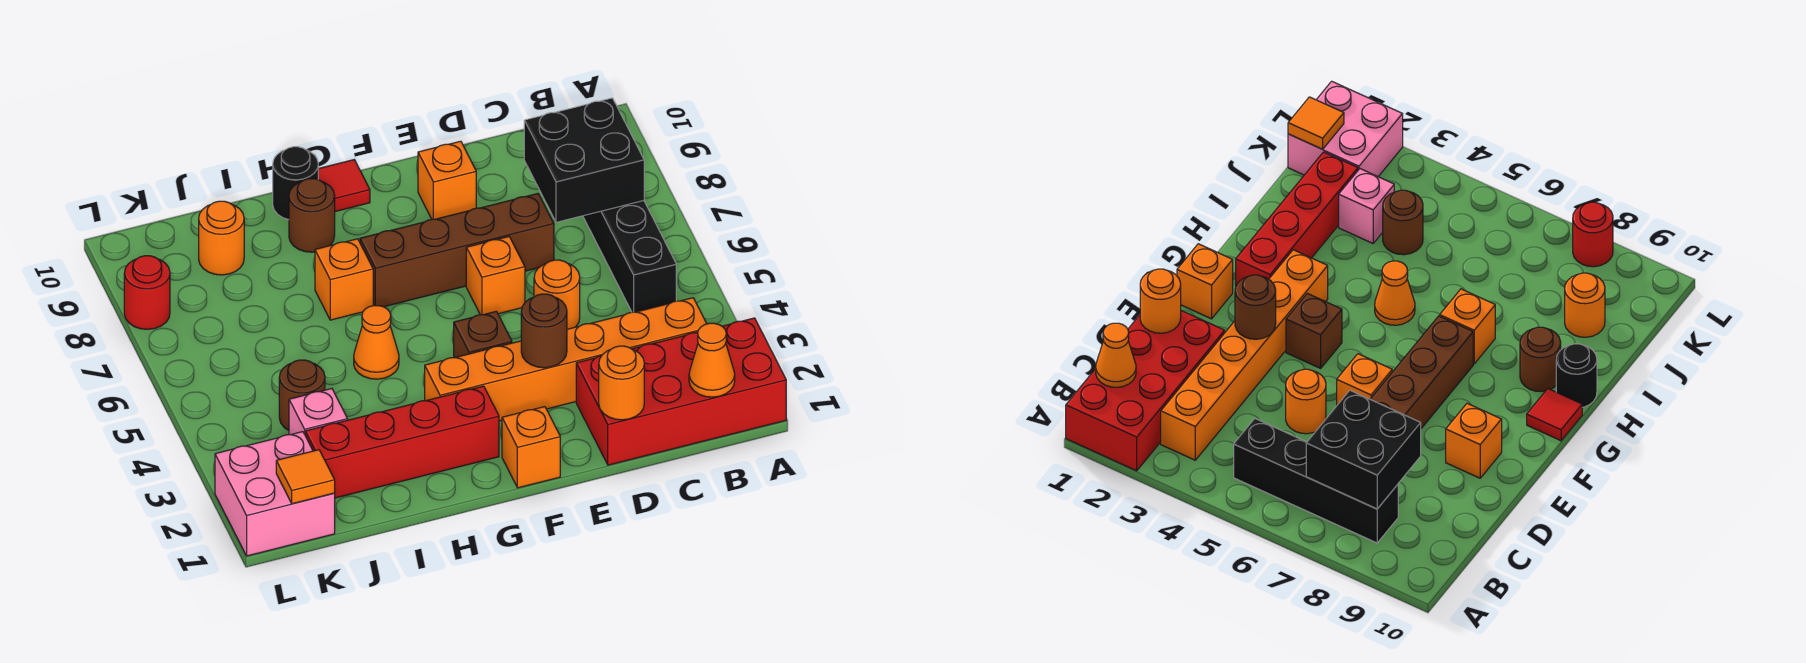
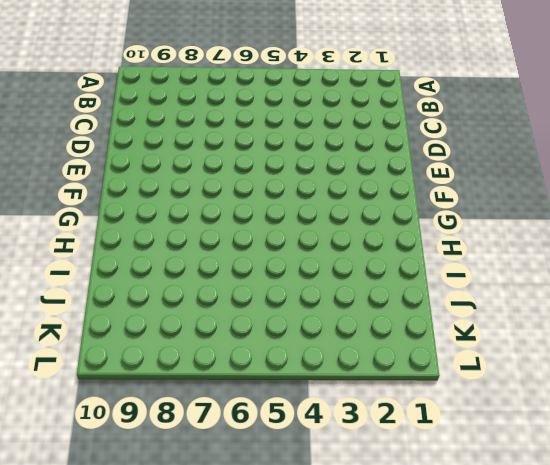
none -> red brick A1:D2 level 1
none -> orange brick B3:G3 level 1
none -> black brick B5:B8 level 1

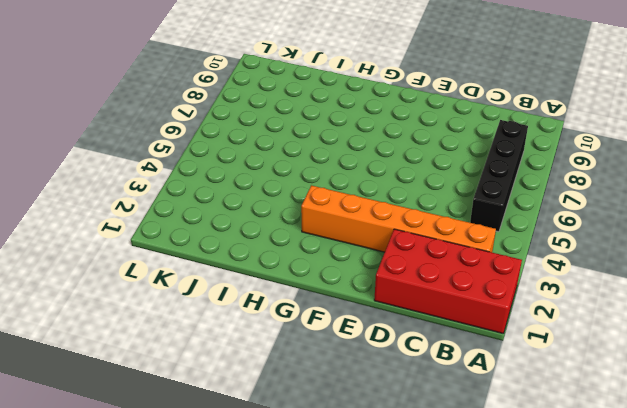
none -> orange round brick D5 level 1
none -> brown brick D7:G7 level 1
none -> orange brick E6 level 1

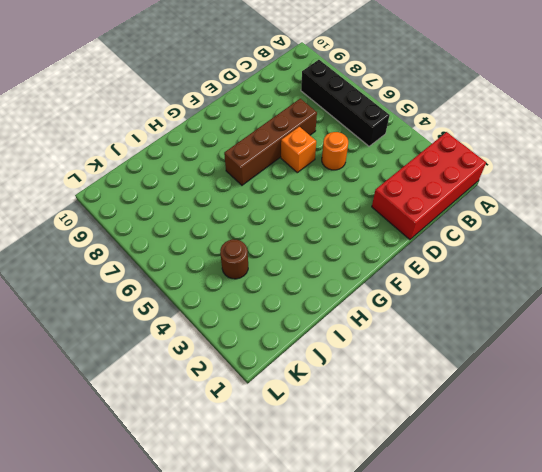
none -> orange brick B3:G3 level 1
none -> orange brick E9 level 1
none -> orange brick F1 level 1

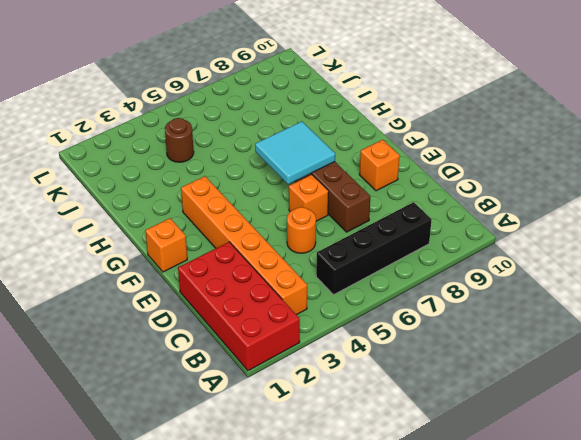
cyan tile F6:G7 level 2 -> none
none -> brown brick F4 level 1
none -> red brick G2:J2 level 1
none -> red tile G10 level 1

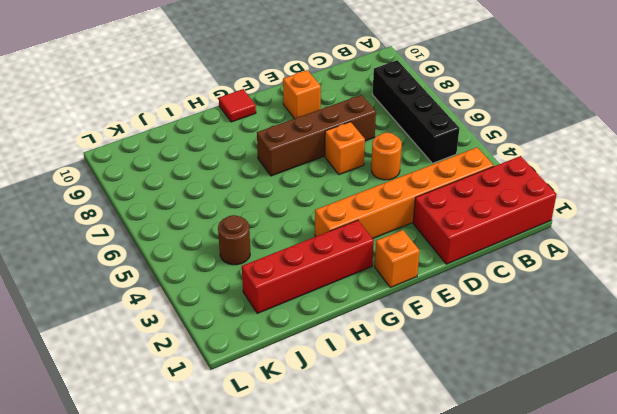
none -> brown brick F4 level 1
none -> orange cone H5 level 1
none -> orange brick H7 level 1

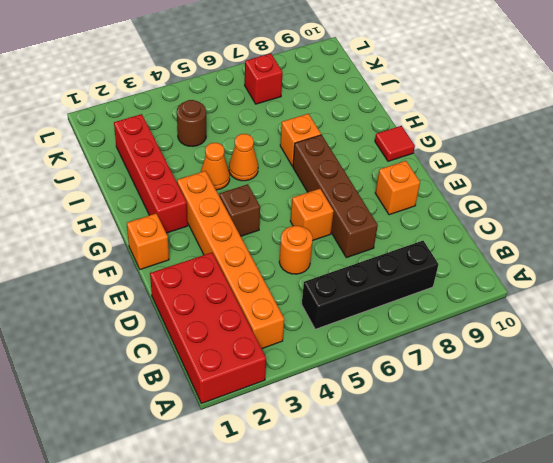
orange cone H4 level 1 -> orange cone B1 level 2
red brick K7 level 1 -> none
none -> brown round brick H9 level 1
none -> black round brick H10 level 1
none -> pink brick J3 level 1

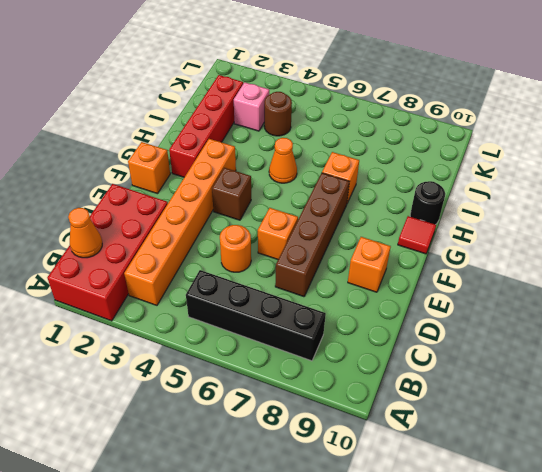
none -> brown round brick H9 level 1
none -> orange round brick J9 level 1
none -> pink brick K1:L2 level 1

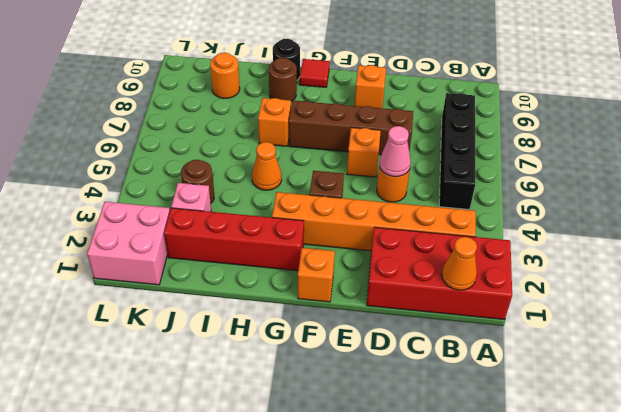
pink cone D5 level 2 -> none
none -> red round brick L8 level 1
none -> black brick B7:C8 level 2
none -> orange round brick D1 level 2

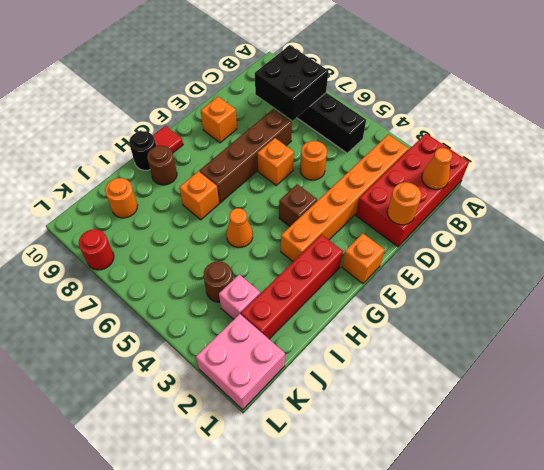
none -> brown round brick E3 level 2
none -> orange tile K1 level 2

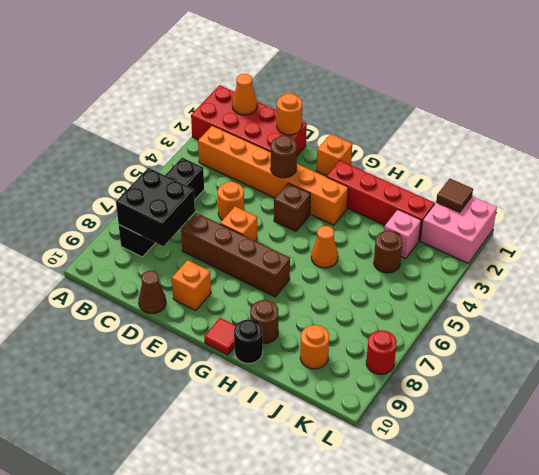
brown cone D10 level 1 -> none
brown tile K1 level 2 -> orange tile K1 level 2
none -> orange brick H7 level 1

